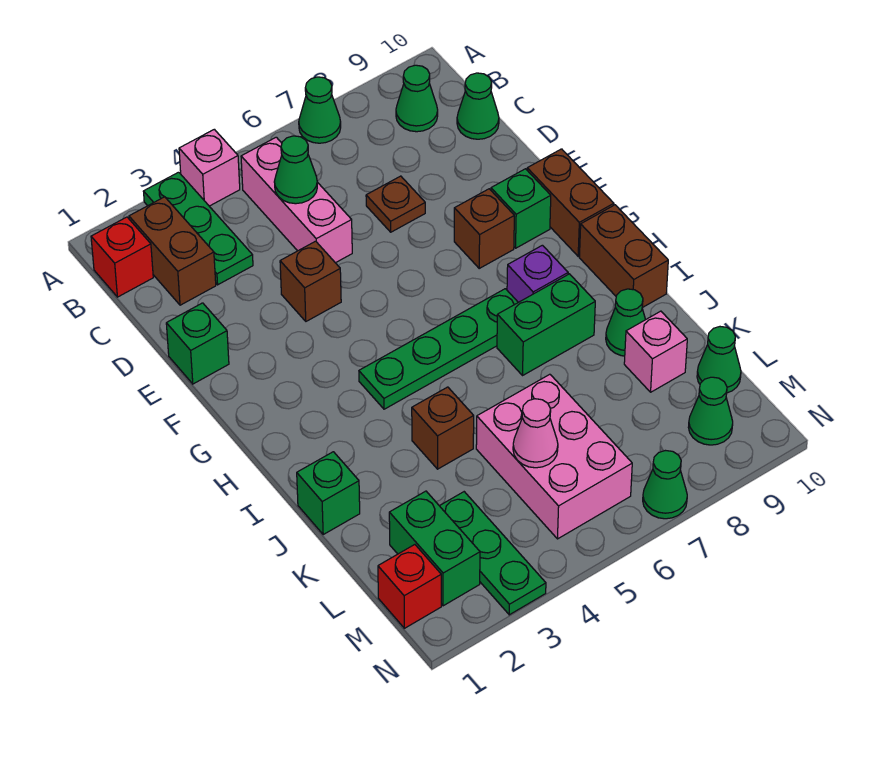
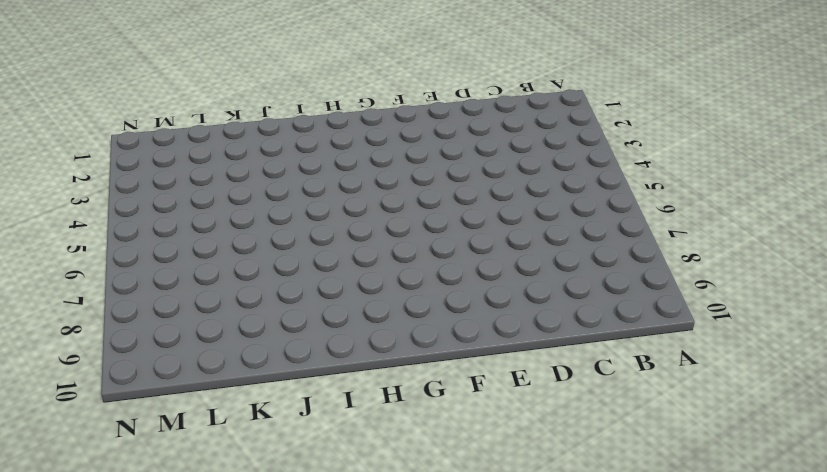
none -> green plate A3:C3 level 1
none -> pink brick A4 level 1
none -> green cone A7 level 1
none -> red brick B1 level 1

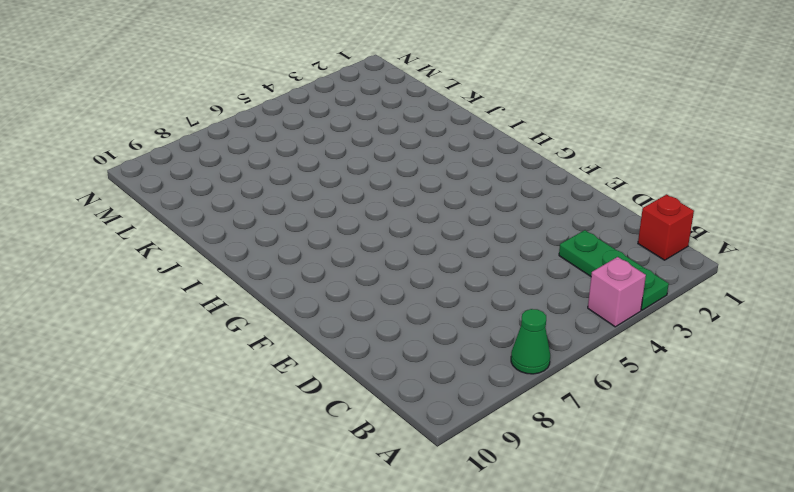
none -> brown brick B2:C2 level 1
none -> pink brick B5:D5 level 1
none -> green cone B9 level 1
none -> green cone C10 level 1

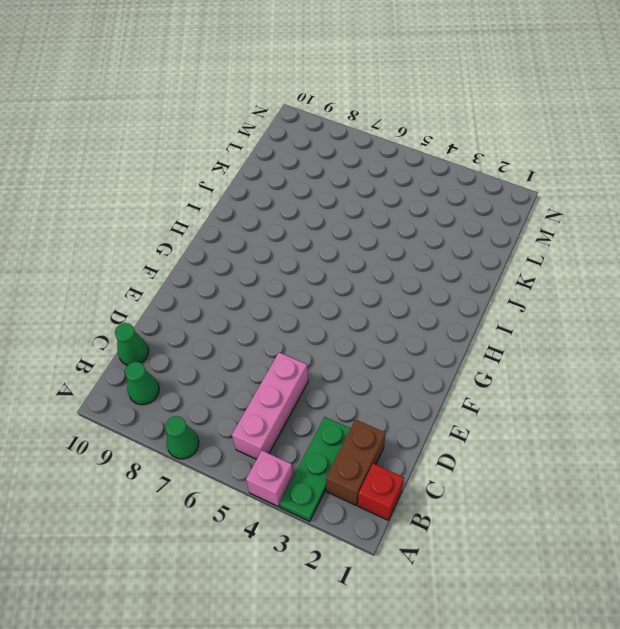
none -> brown plate D7 level 1
none -> green brick E1 level 1
none -> brown brick E4 level 1
none -> brown brick F8 level 1

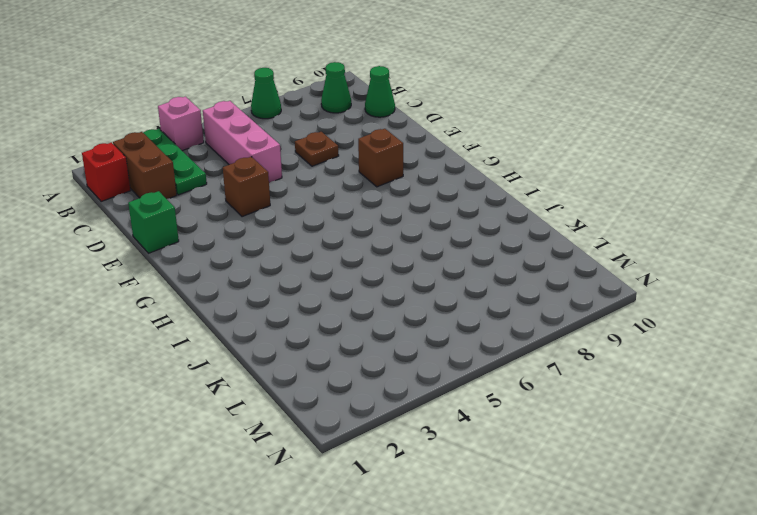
none -> green brick F9 level 1
none -> brown brick F10:G10 level 1
none -> green plate H4:H7 level 1
none -> purple brick H8 level 1

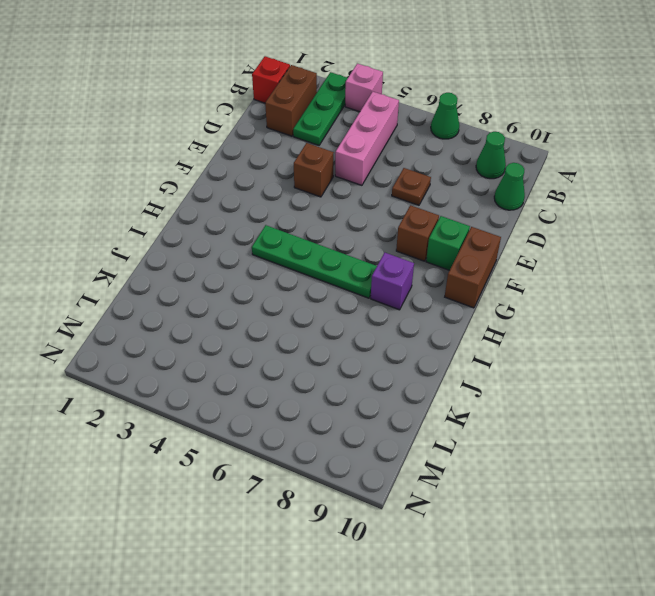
none -> green brick E1 level 1
none -> brown brick H10:I10 level 1
none -> green brick I7:I8 level 1
none -> green brick J1 level 1

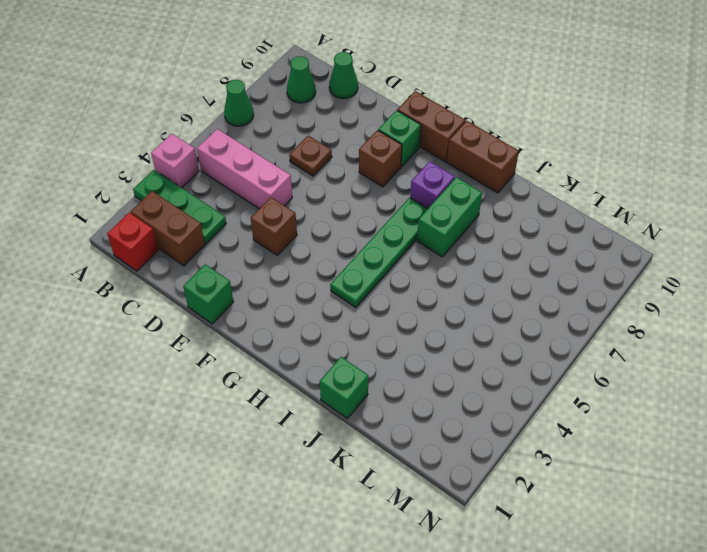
none -> brown brick J4 level 1
none -> green cone J9 level 1
none -> pink brick K5:M6 level 1
none -> pink brick K9 level 1

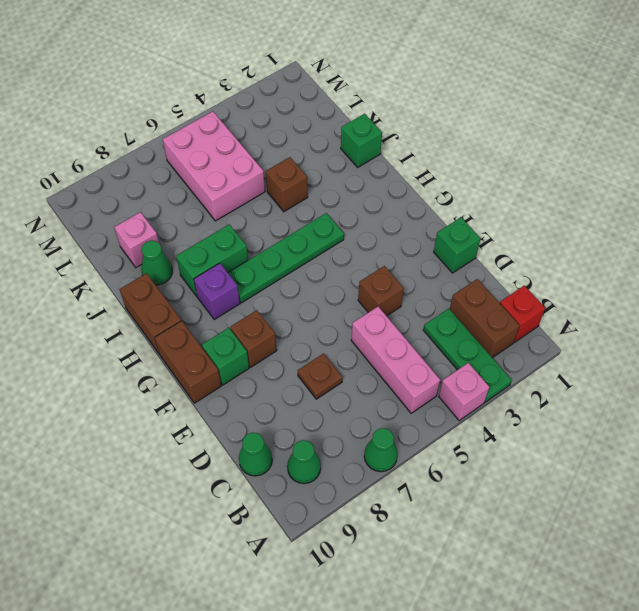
none -> green brick L2:M2 level 1
none -> green plate L3:N3 level 1
none -> green cone L10 level 1
none -> red brick M1 level 1

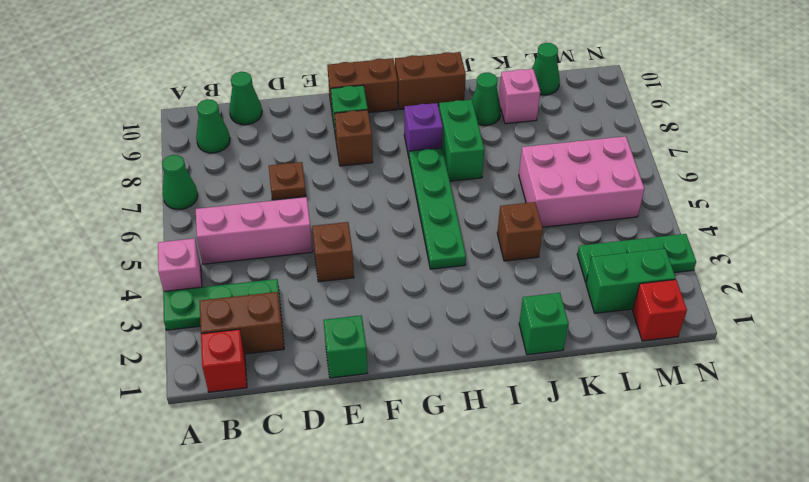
none -> green cone M9 level 1
none -> green cone N7 level 1
none -> green cone C5 level 2
none -> pink cone L5 level 2

